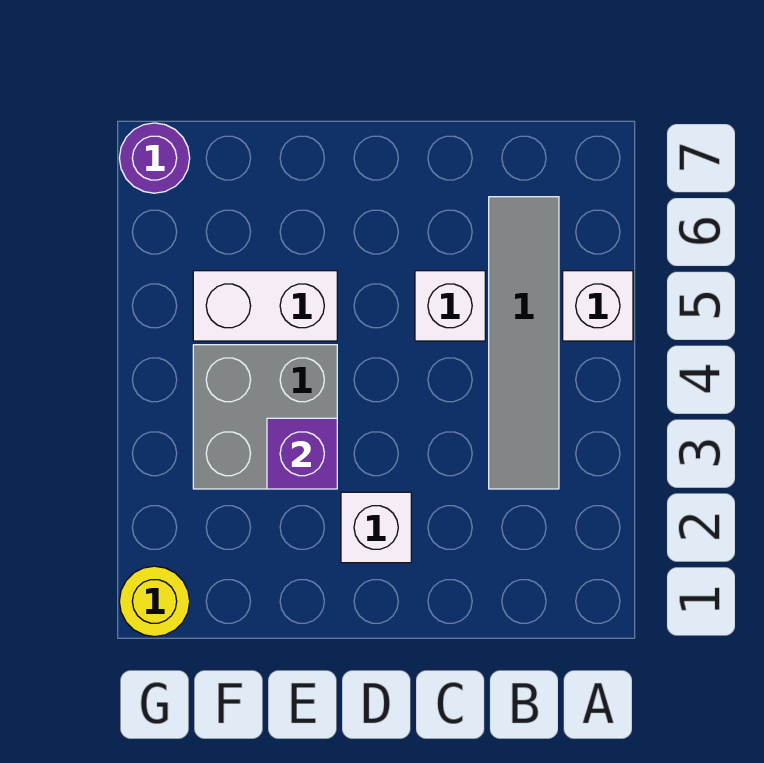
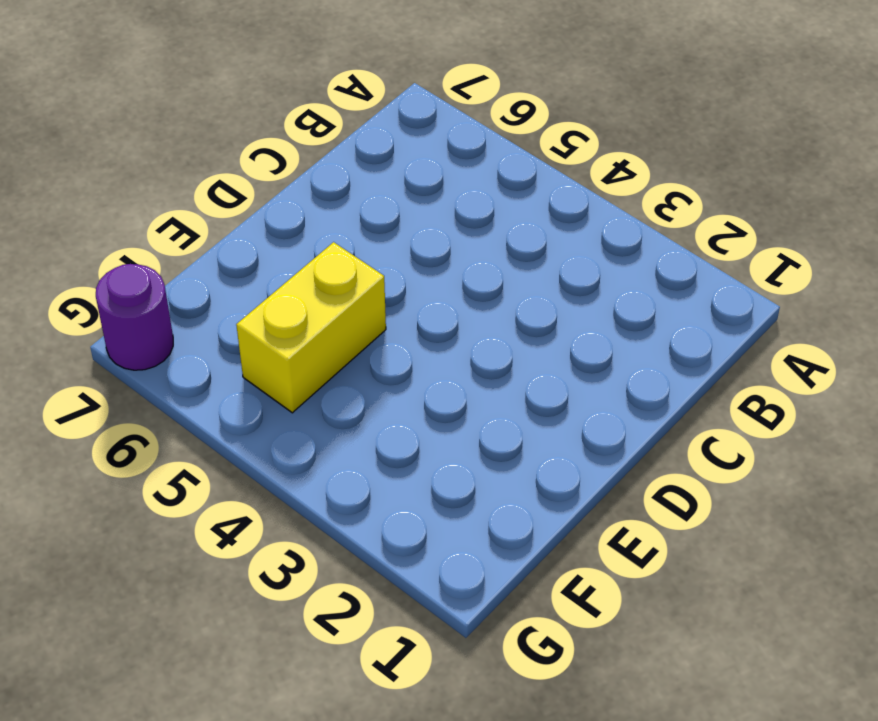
yellow brick E5:F5 level 1 -> white brick E5:F5 level 1
none -> white brick A5 level 1
none -> grey tile B3:B6 level 1

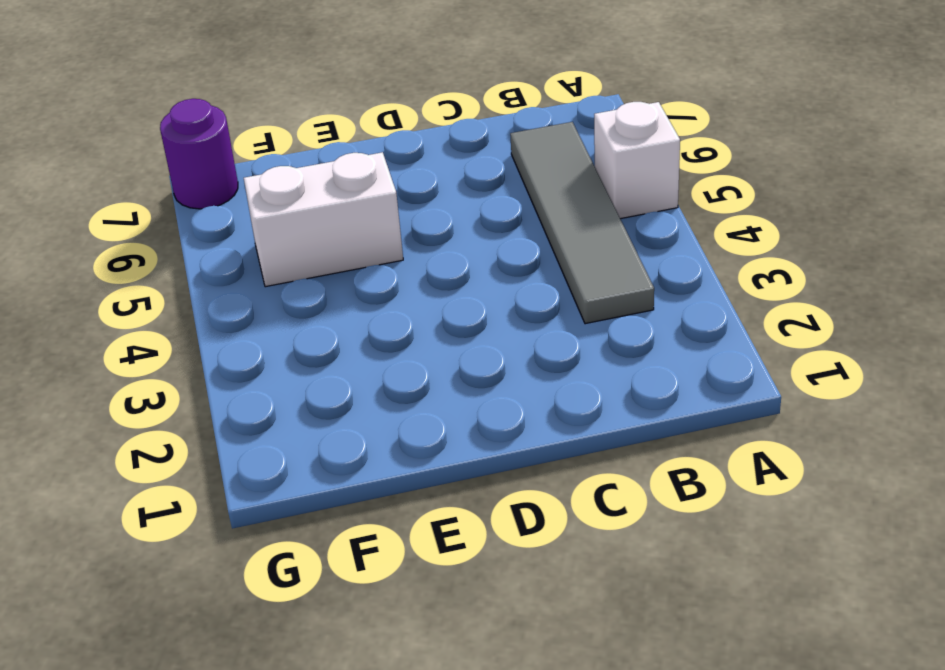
none -> white brick C5 level 1
none -> white brick D2 level 1

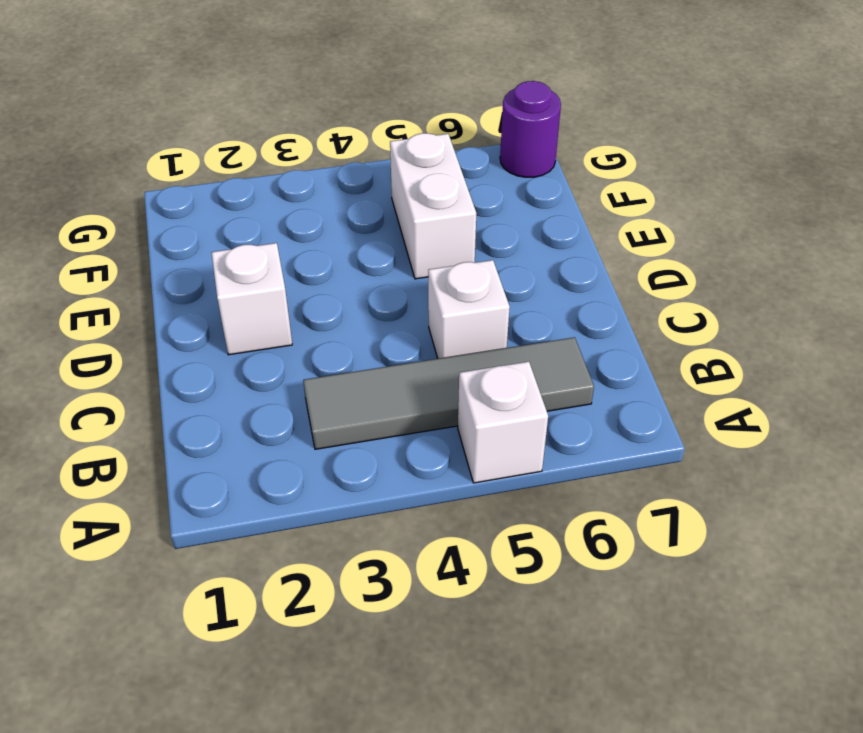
none -> grey brick E3:F4 level 1
none -> yellow round brick G1 level 1

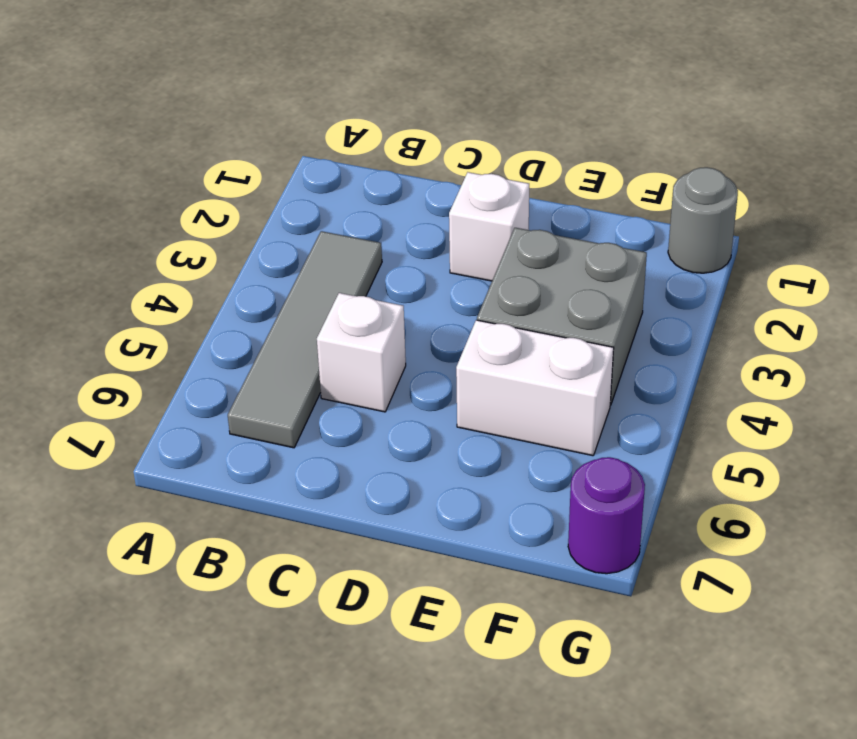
grey round brick G1 level 1 -> yellow round brick G1 level 1
none -> white brick A5 level 1
none -> purple brick E3 level 2

